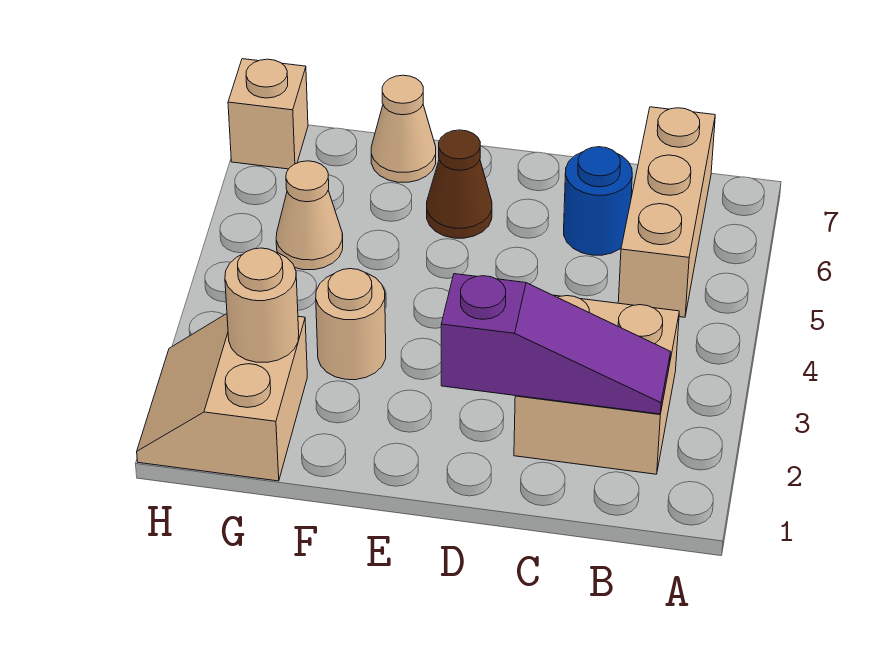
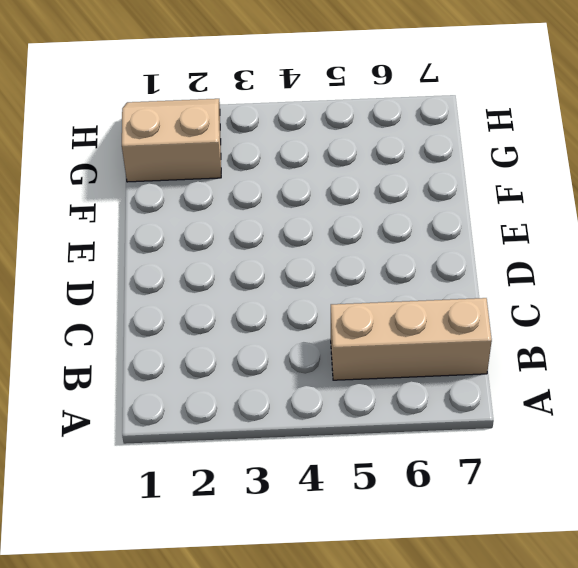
none -> tan brick B2:C3 level 1
none -> blue round brick C6 level 1

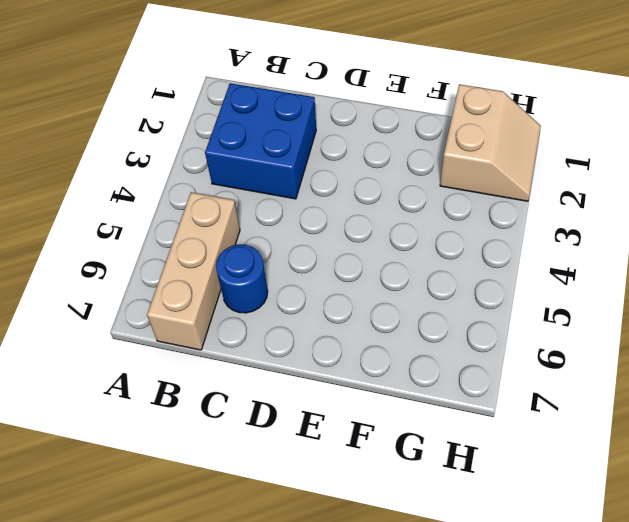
blue brick B2:C3 level 1 -> tan brick B2:C3 level 1
none -> brown cone E6 level 1
none -> tan round brick F3 level 1

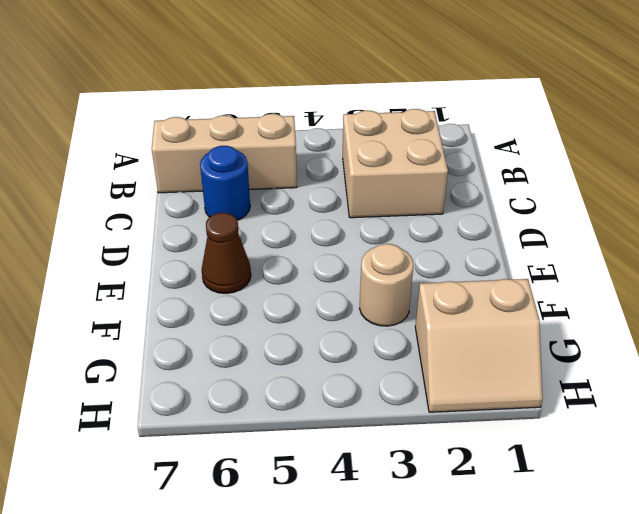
none -> tan cone F7 level 1
none -> tan cone G5 level 1

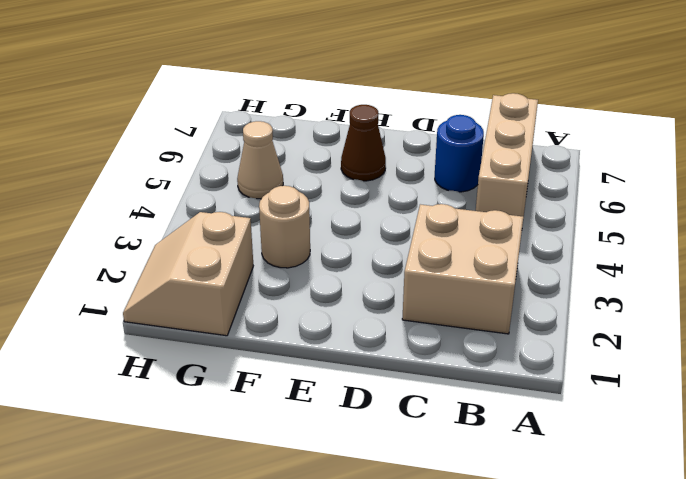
none -> tan cone F7 level 1
none -> tan brick H7 level 1

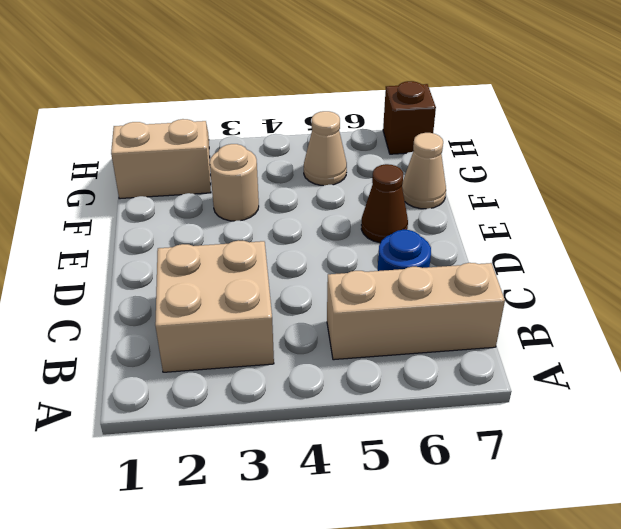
brown brick H7 level 1 -> tan brick H7 level 1
none -> purple slope B2:D2 level 2 top D
none -> tan round brick G2 level 2

